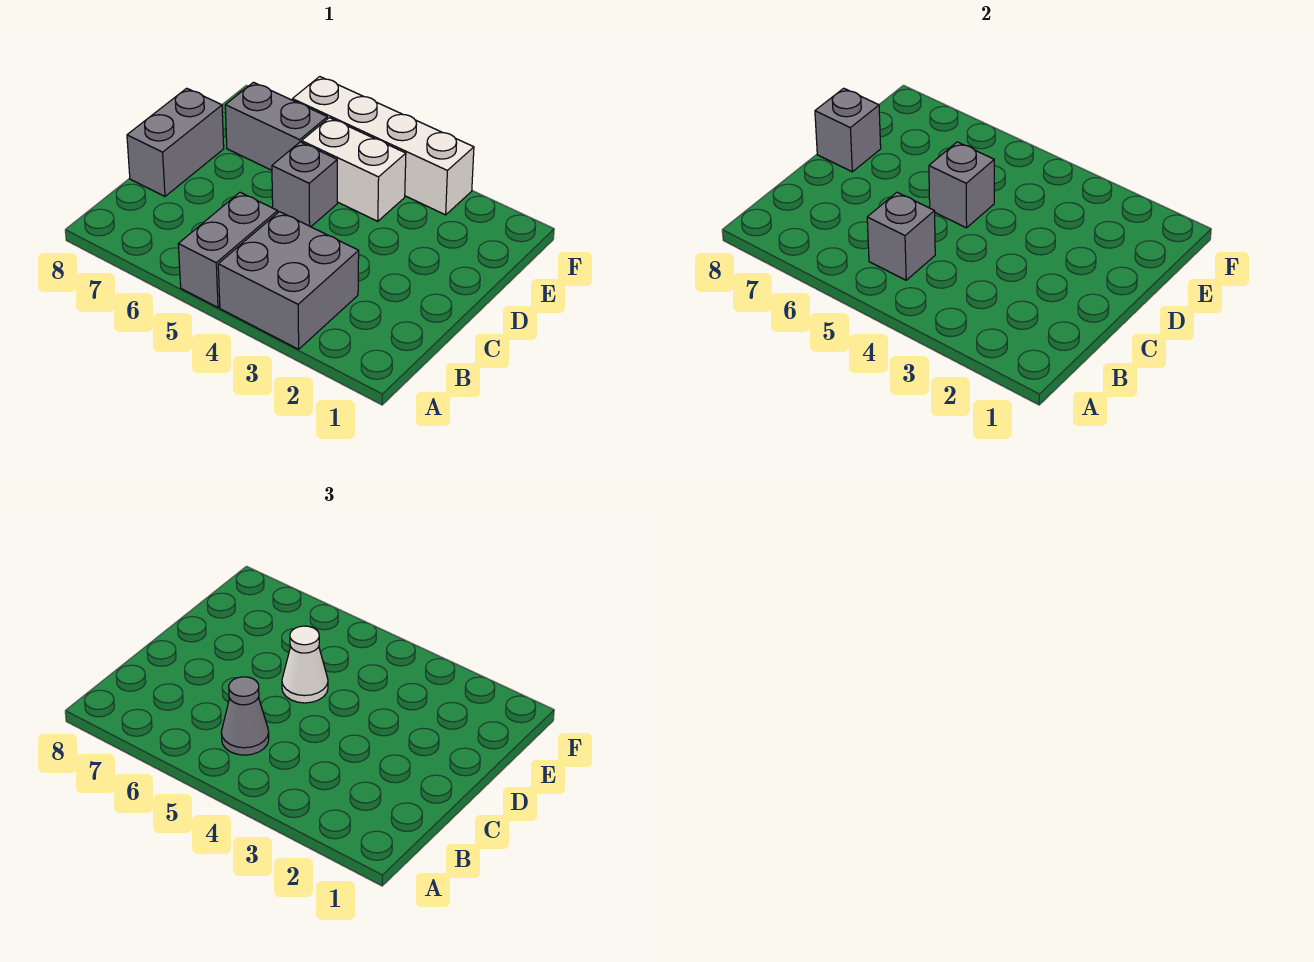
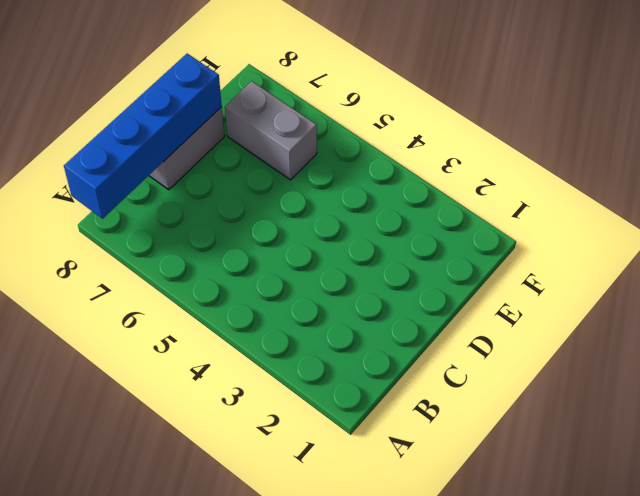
blue brick A8:D8 level 2 -> grey brick D8 level 2
none -> grey brick A3:B4 level 1
none -> grey brick A5:B5 level 1
none -> grey brick D5 level 1

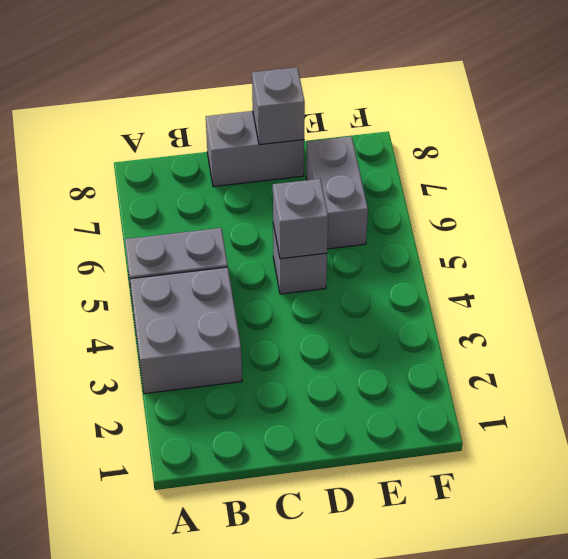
none -> white brick E4:E5 level 1
none -> white brick F3:F6 level 1
none -> grey brick B5 level 2

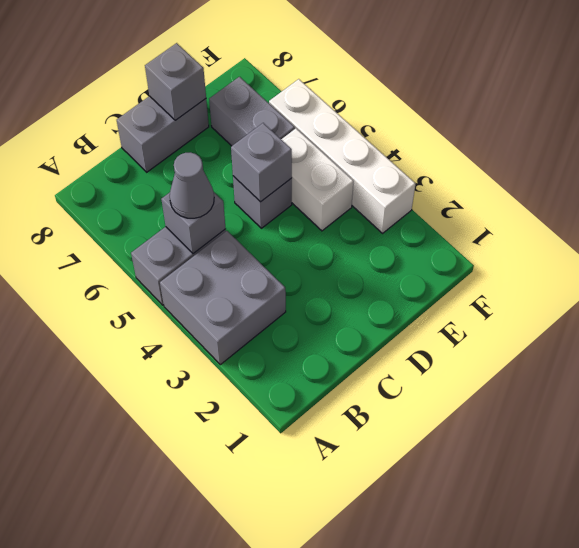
none -> white cone D5 level 3

